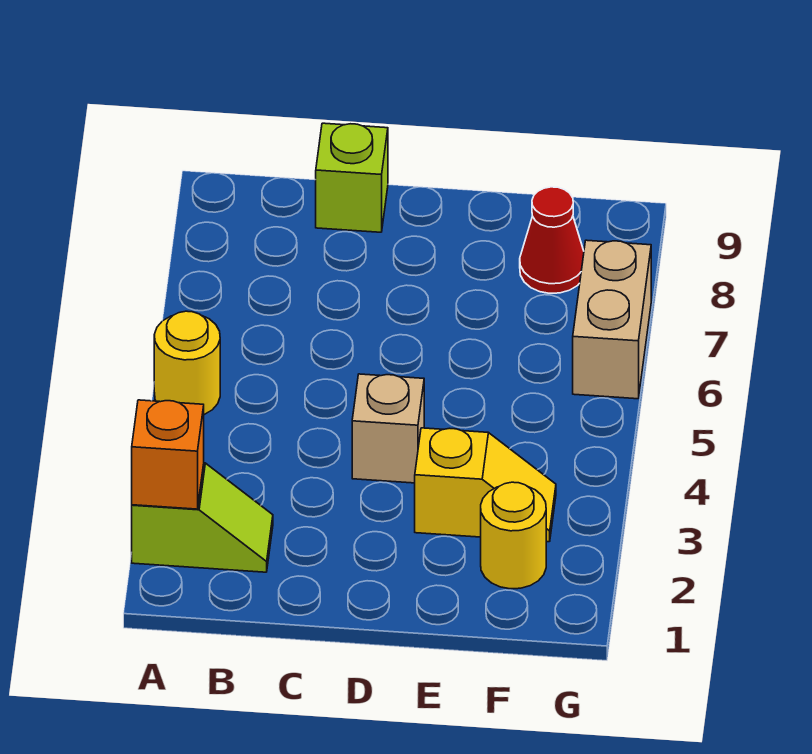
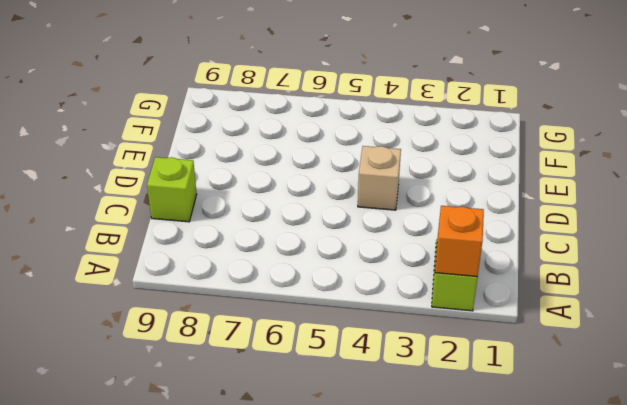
none -> yellow round brick A5 level 1
none -> yellow slope E3:F3 level 1 top E

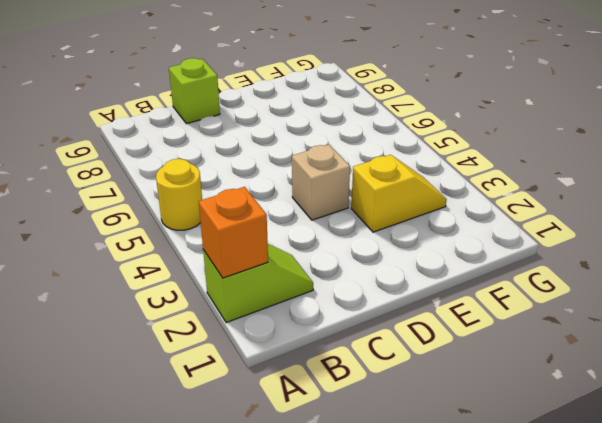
none -> yellow round brick F2 level 1
none -> red cone F8 level 1

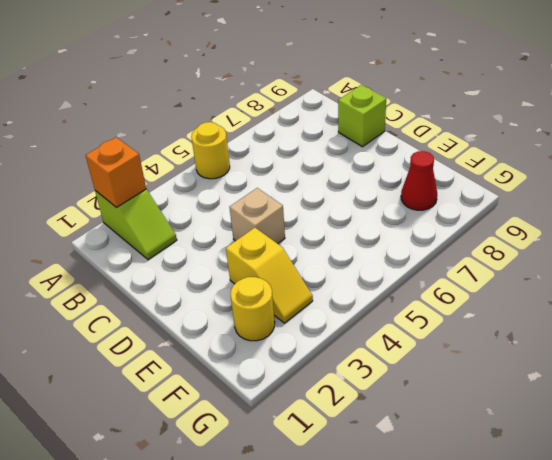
none -> tan brick G6:G7 level 1

